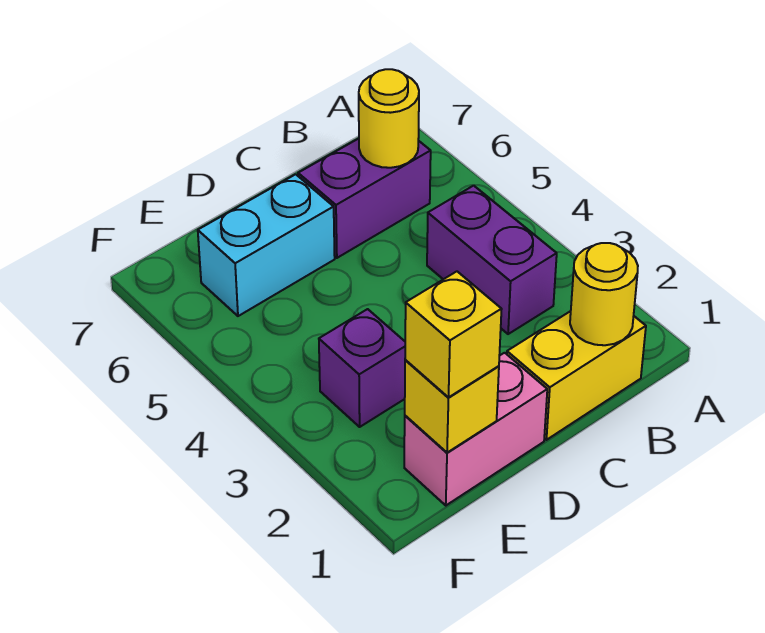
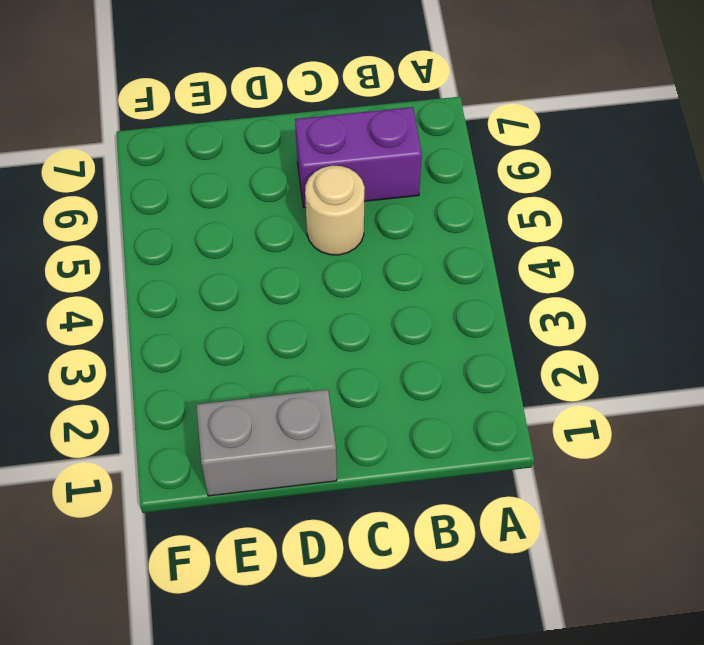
tan round brick C5 level 1 -> none
grey brick D1:E1 level 1 -> pink brick D1:E1 level 1
none -> yellow brick B1:C1 level 1
none -> purple brick B3:B4 level 1

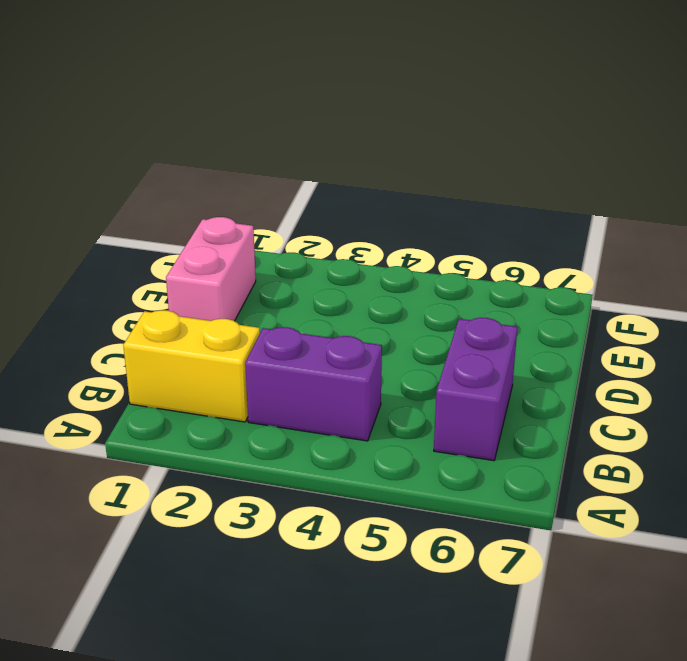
yellow brick B1:B2 level 1 -> yellow brick B1:C1 level 1
none -> cyan brick D6:E6 level 1
none -> purple brick E3 level 1

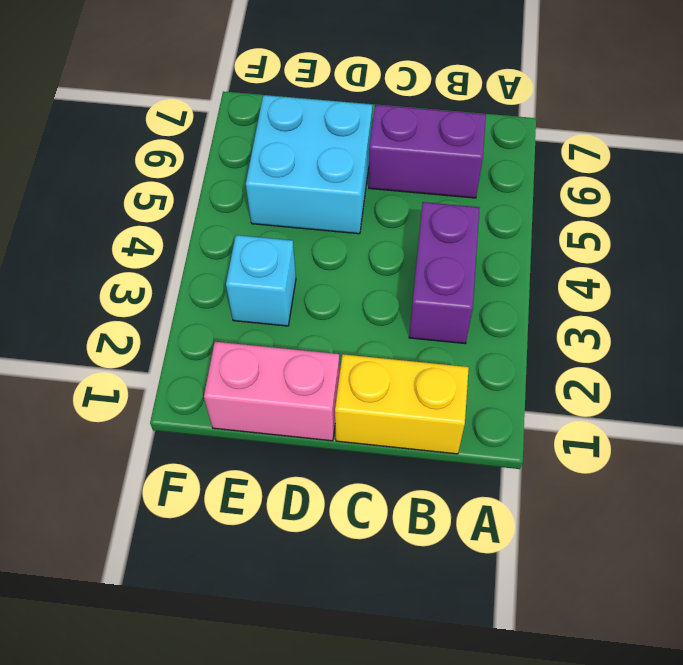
cyan brick D5:E6 level 1 -> cyan brick D6:E6 level 1
cyan brick E3 level 1 -> purple brick E3 level 1
none -> yellow round brick B1 level 2
none -> yellow round brick B6 level 2

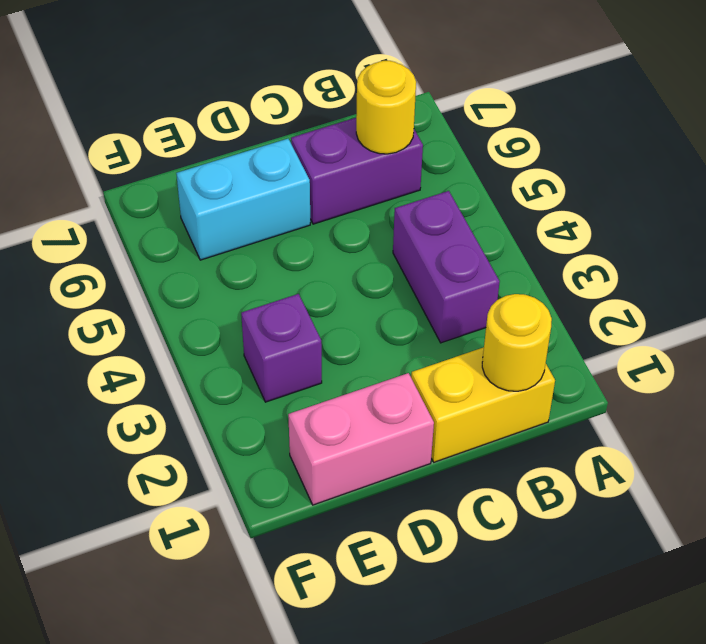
none -> yellow brick E1 level 2
none -> yellow brick E1 level 3

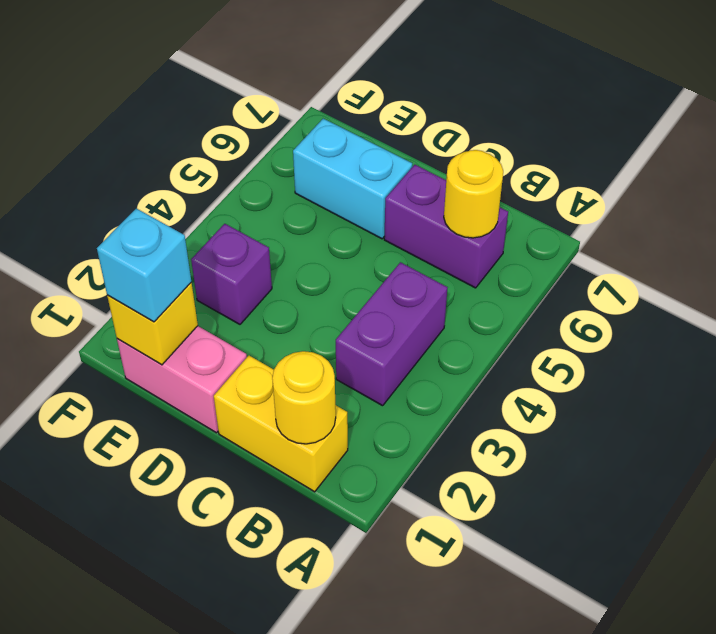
cyan brick E1 level 3 -> yellow brick E1 level 3

